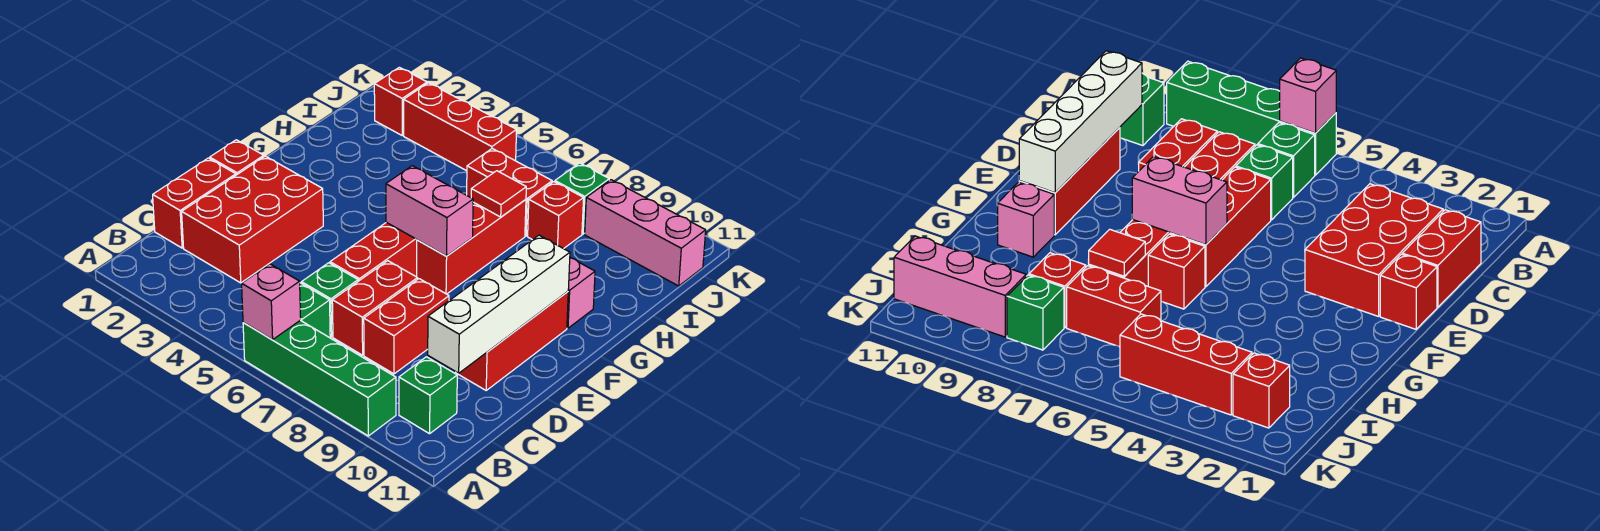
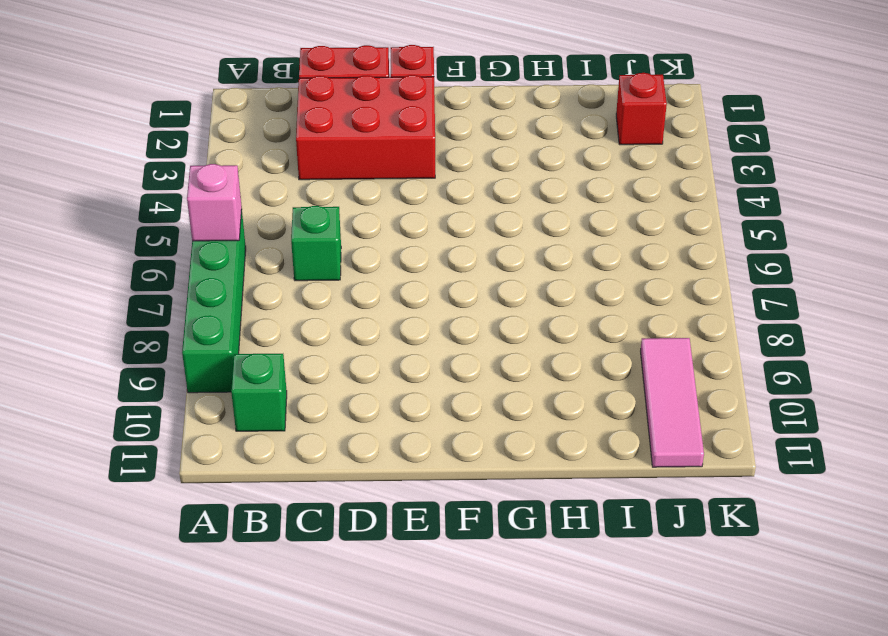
pink tile J9:J11 level 1 -> pink brick J9:J11 level 1
none -> green brick B6 level 1
none -> red brick C7:D7 level 1
none -> red brick C8:D8 level 1

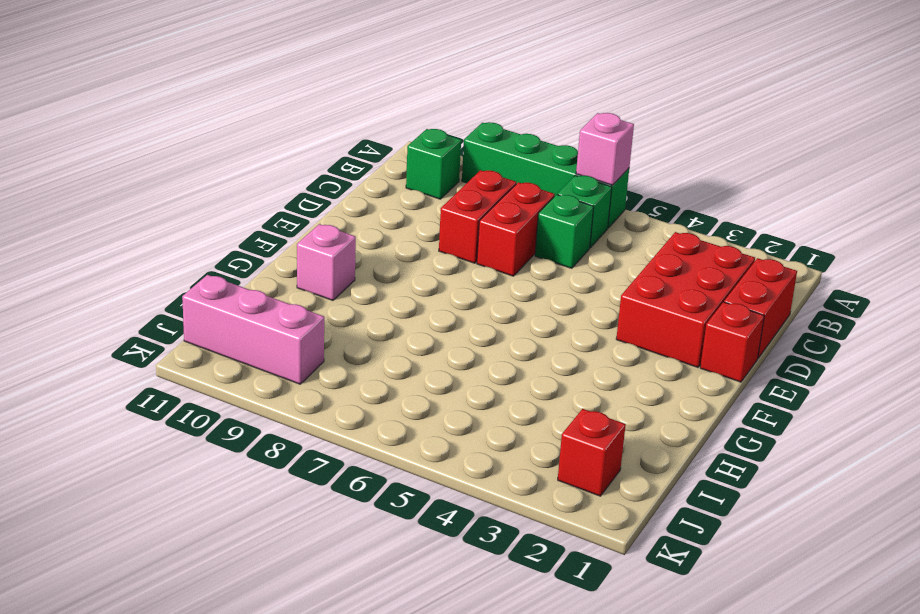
none -> red brick D6:F6 level 1
none -> red brick D10:F10 level 1
none -> red brick F7:H7 level 1

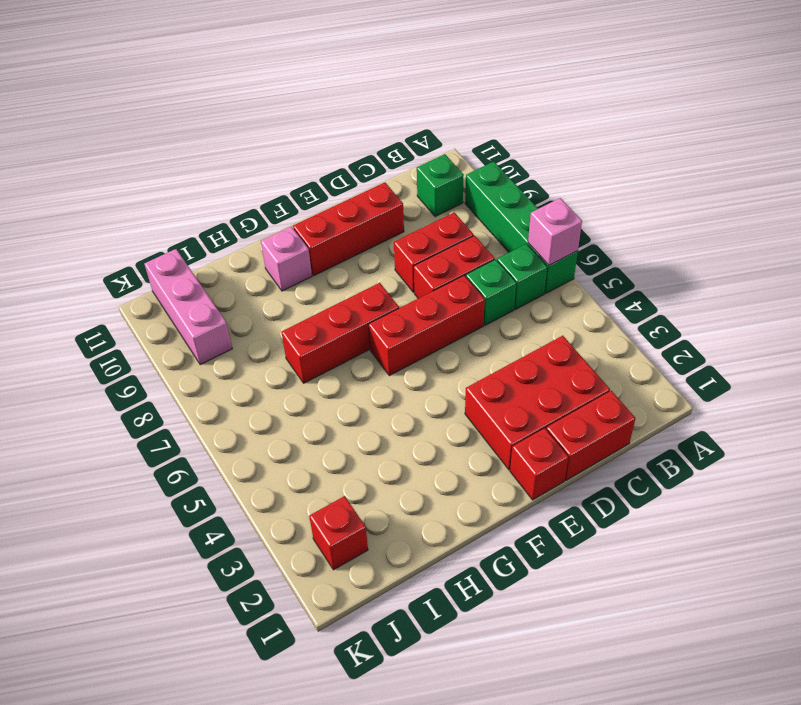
none -> red brick G6 level 1
none -> red brick I6:I7 level 1
none -> red brick I8 level 1

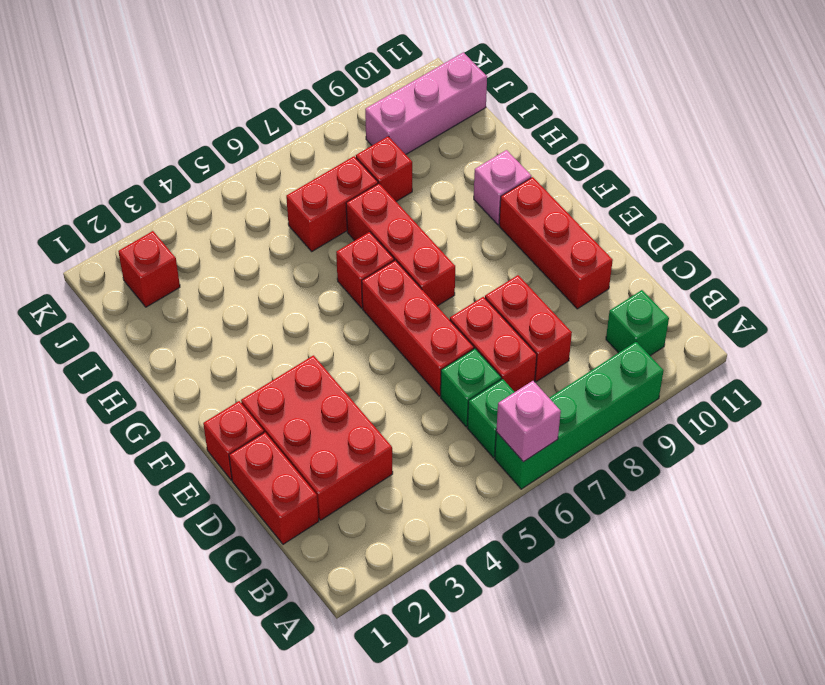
none -> red brick J3:J5 level 1
none -> green brick J8 level 1
none -> white brick C10:F10 level 2

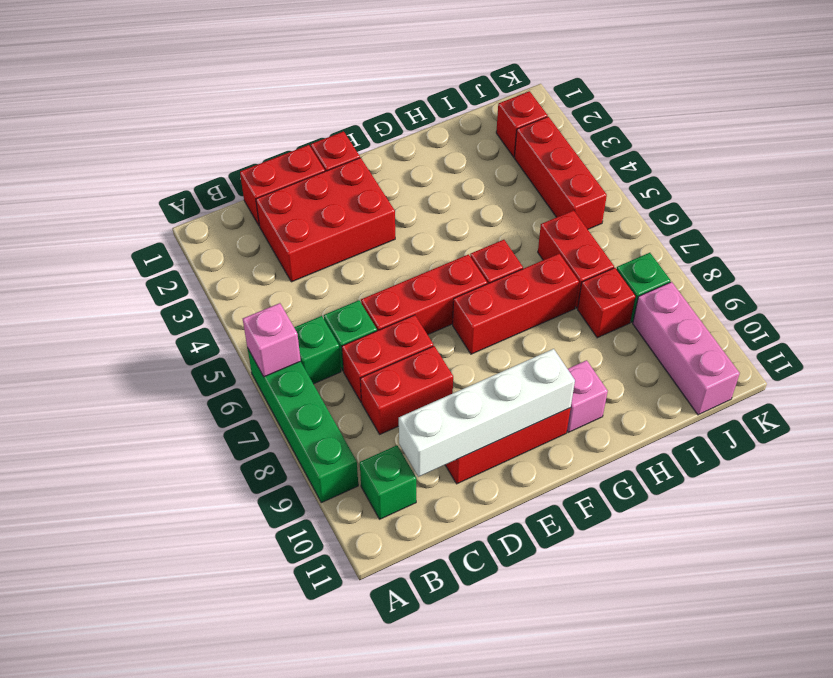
none -> pink brick F6:F7 level 2
none -> red tile H7 level 2

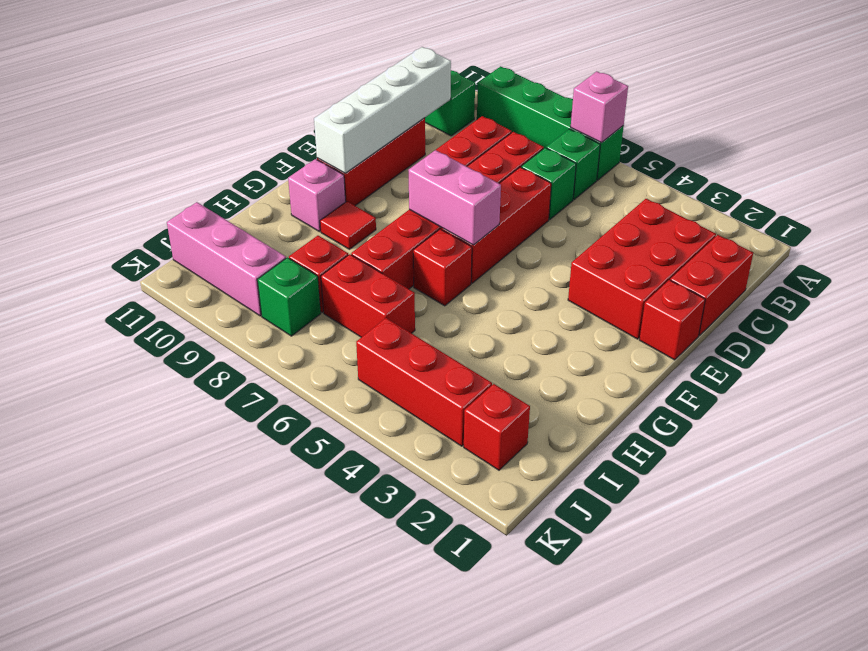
red tile G9 level 1 -> red tile H7 level 2

